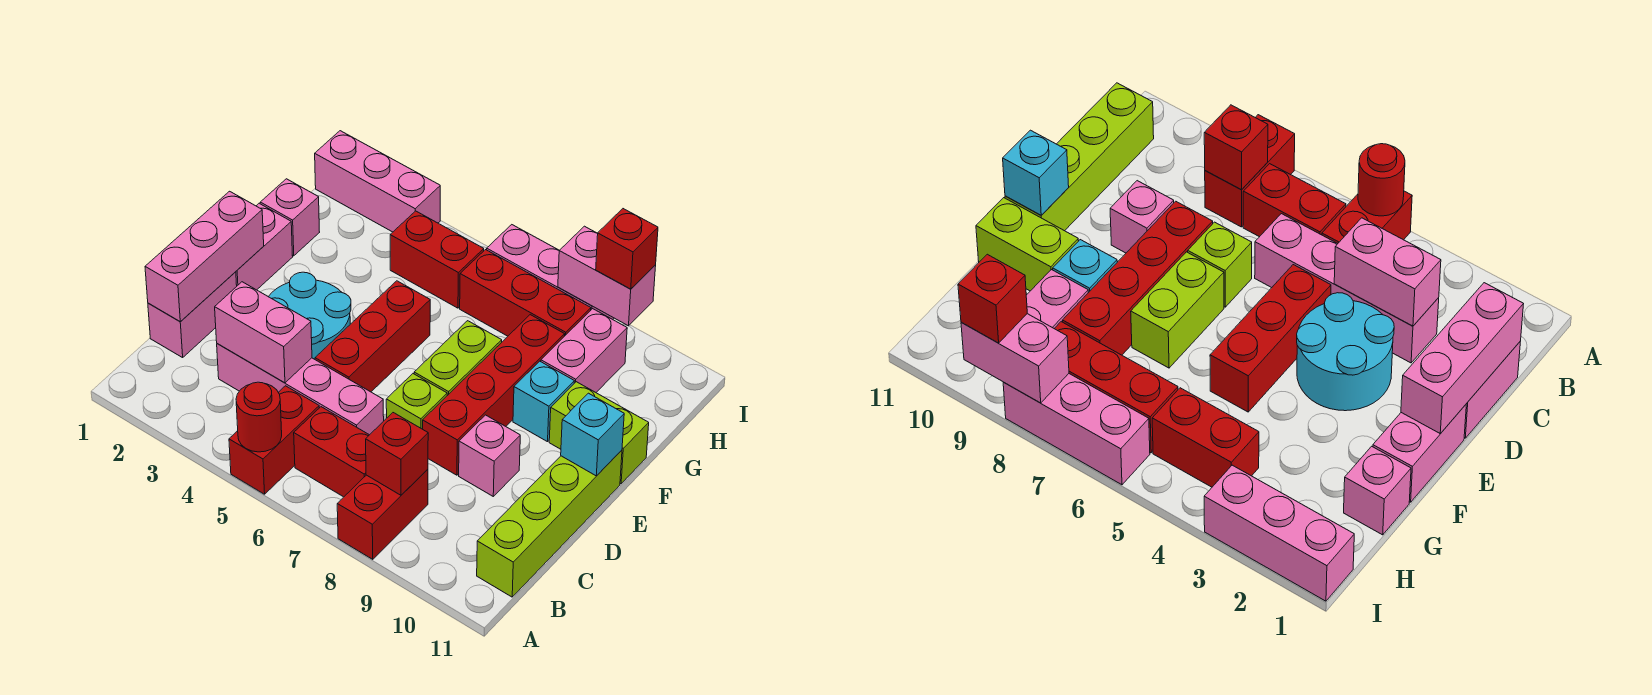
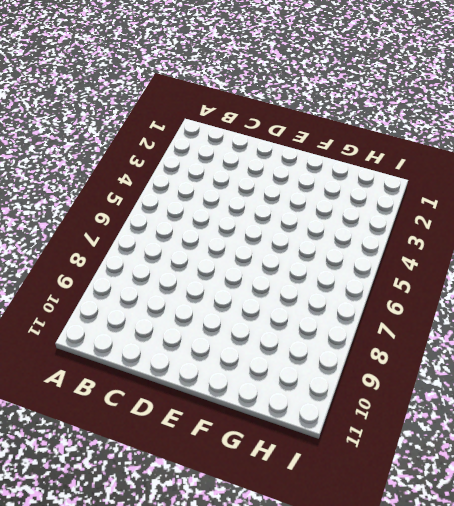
none -> red brick A5:B5 level 1
none -> red brick A8:B8 level 1
none -> red brick B6:B7 level 1

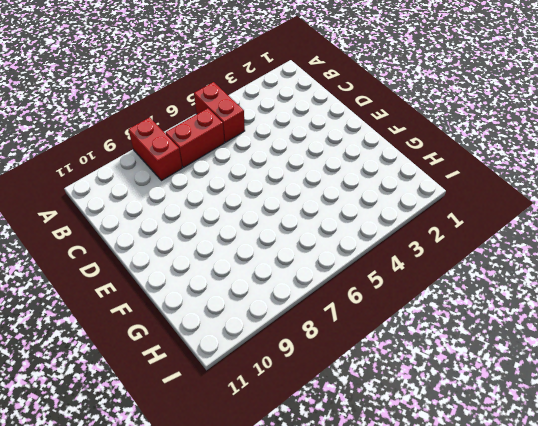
none -> lime brick B11:E11 level 1
none -> pink brick C1:D1 level 1
none -> pink brick C3:C6 level 1

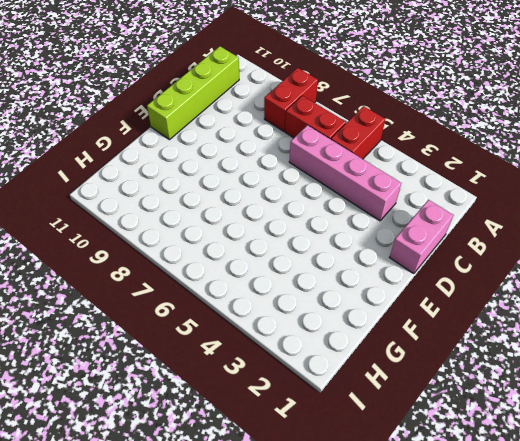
none -> cyan round brick D3:E4 level 1
none -> red brick D5:F5 level 1
none -> lime brick D7 level 1

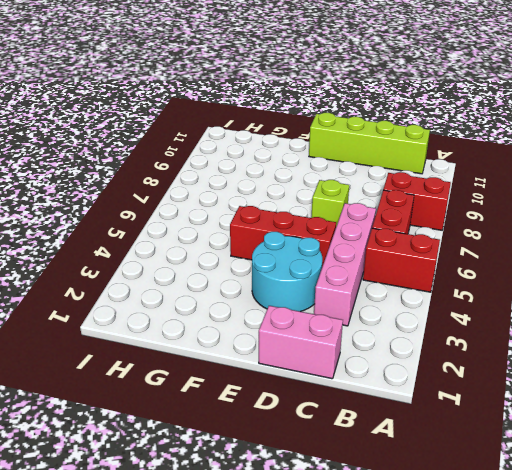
none -> red brick D8:G8 level 1
none -> pink brick D9 level 1
none -> pink brick E1:F1 level 1

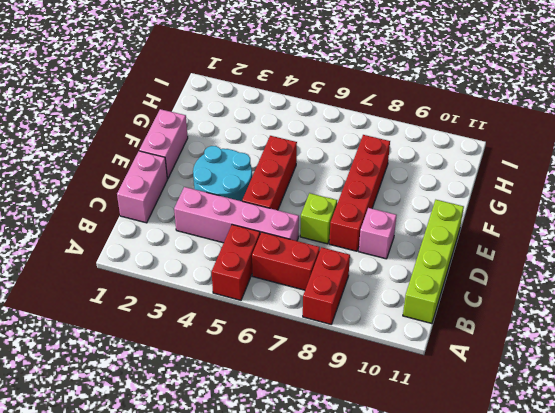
none -> lime brick E7:F7 level 1
none -> cyan brick F9 level 1
none -> lime brick F10:F11 level 1

